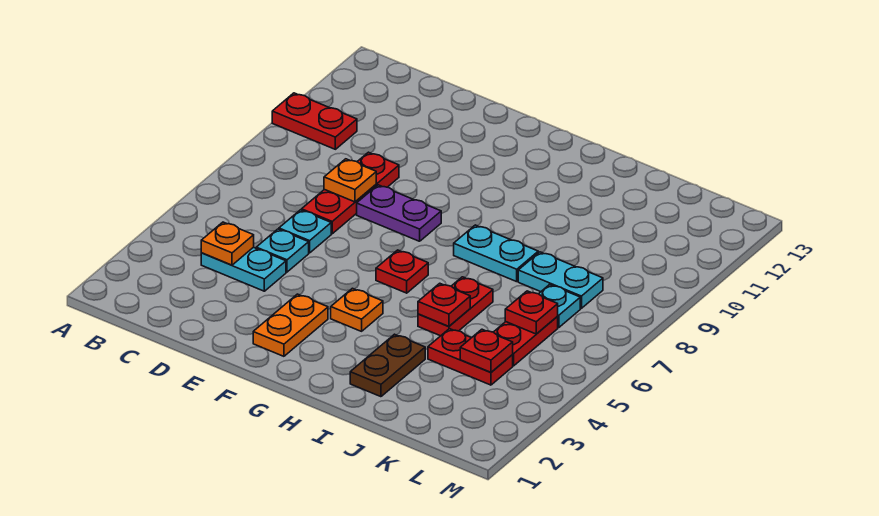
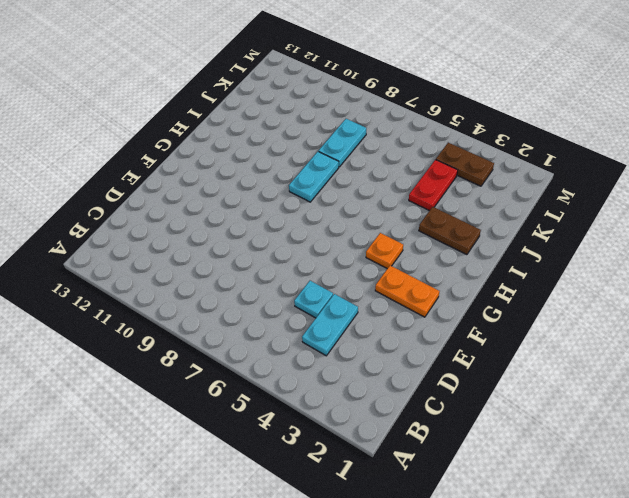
brown plate L3:L4 level 1 -> none
none -> red plate A10:B10 level 1
none -> cyan plate D6 level 1
none -> red plate D7:D9 level 1

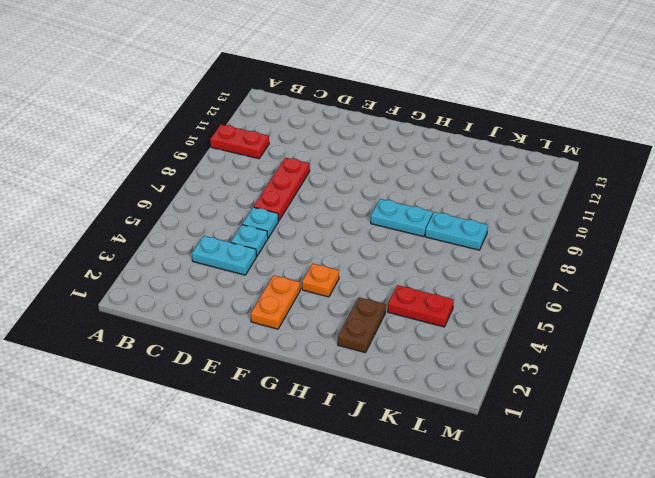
none -> purple plate E8:F8 level 1
none -> red plate G6 level 1
none -> red plate I5:I6 level 1

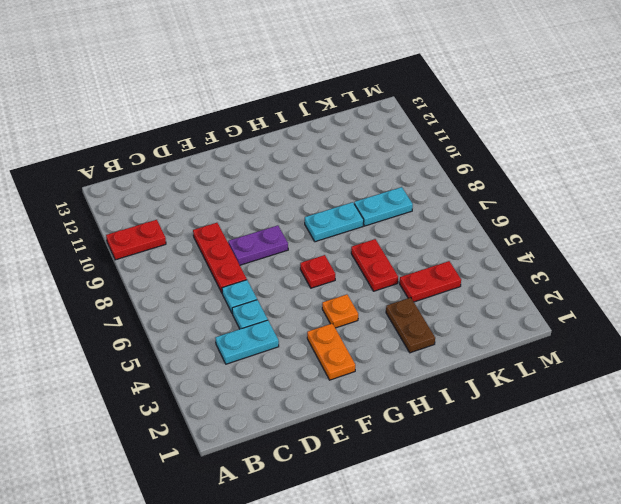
none -> red plate K5:K6 level 1
none -> cyan plate K7 level 1
none -> orange plate C4 level 2

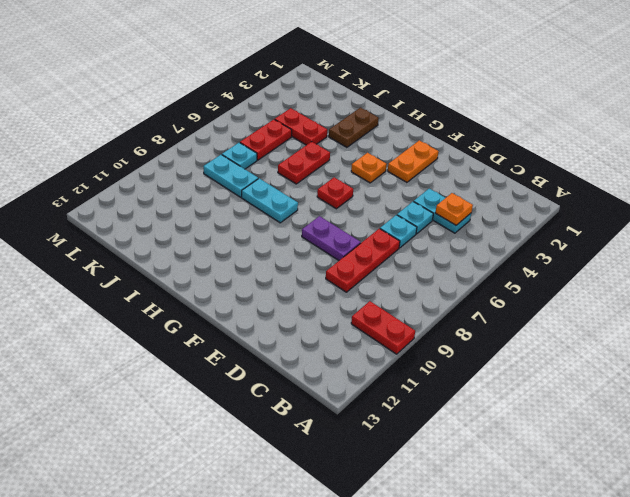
none -> orange plate D8 level 2
none -> red plate I5 level 2
none -> red plate K4 level 2

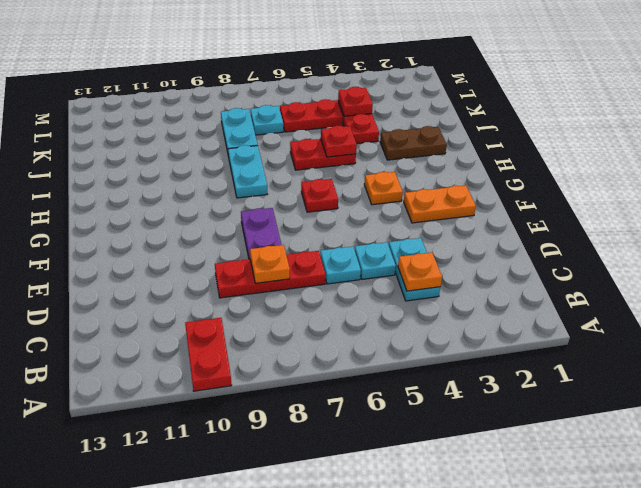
none -> red plate K6 level 2

